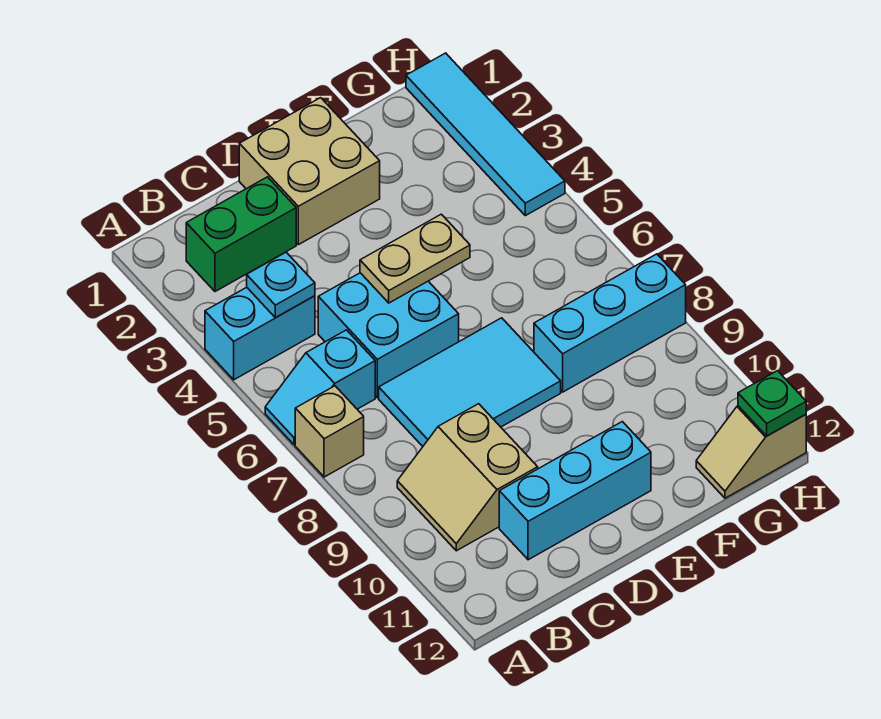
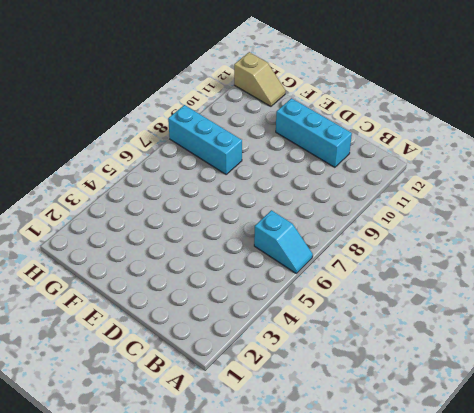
none -> cyan brick A4:B4 level 1
none -> tan brick A7 level 1
none -> green brick B2:C2 level 1

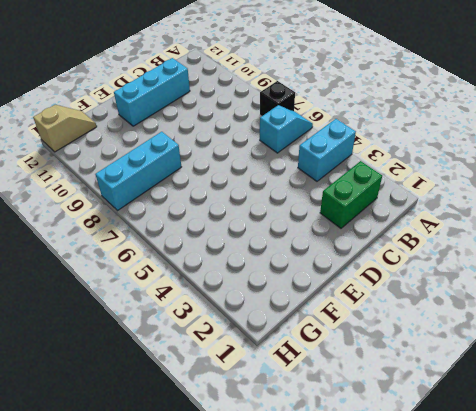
black brick A7 level 1 -> tan brick A7 level 1
none -> tan slope B9:C10 level 1 top C
none -> cyan brick C5:D6 level 1
none -> cyan tile C7:E8 level 1

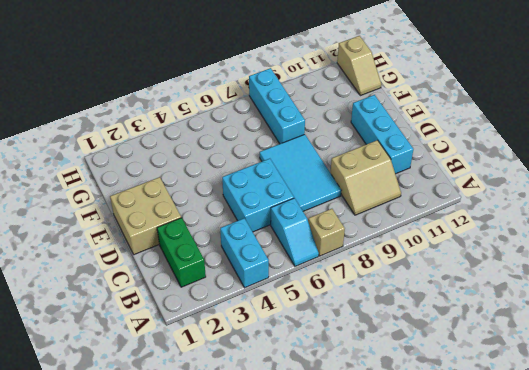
none -> cyan tile H1:H4 level 1
none -> cyan plate B4 level 2
none -> tan plate D5:E5 level 2

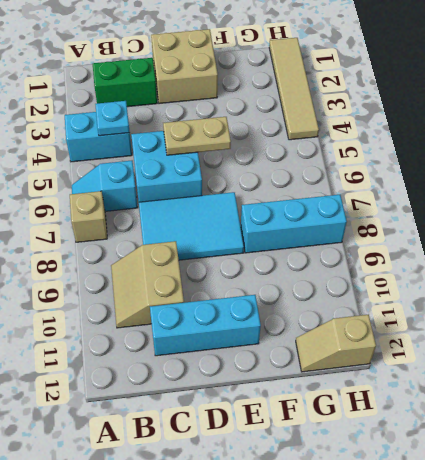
tan tile H1:H4 level 1 -> cyan tile H1:H4 level 1
none -> green plate H12 level 2

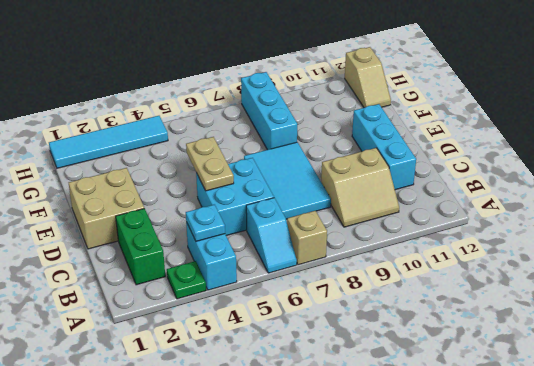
green plate A3 level 1 -> green plate H12 level 2

